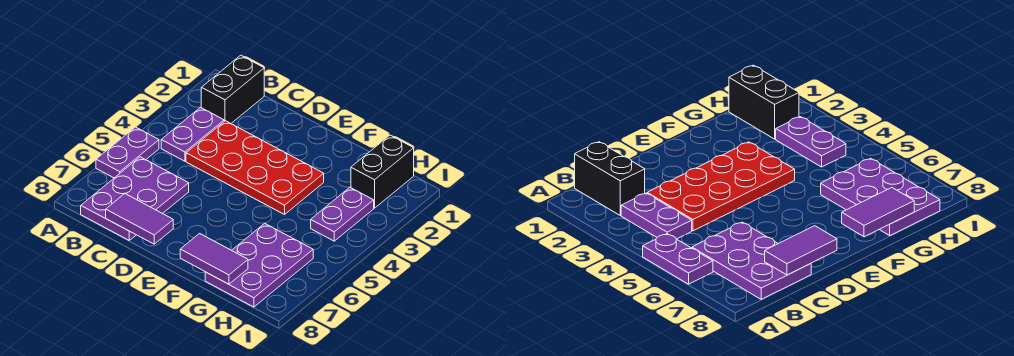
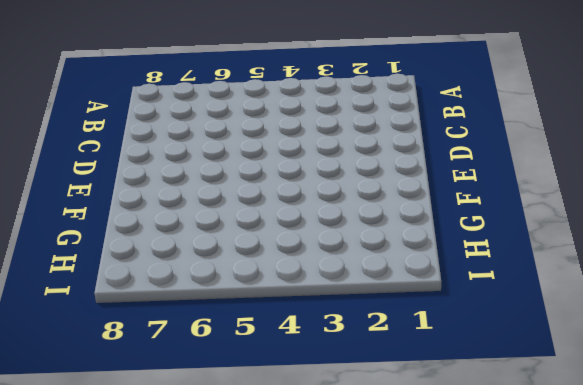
none -> purple plate A5:A6 level 1
none -> black brick B1:B2 level 1

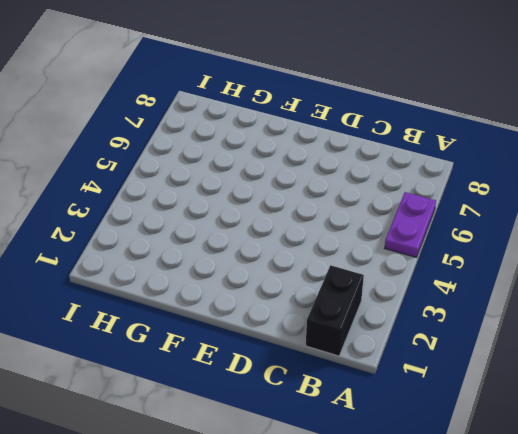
none -> purple plate B3:B4 level 1
none -> purple plate B6:C8 level 1

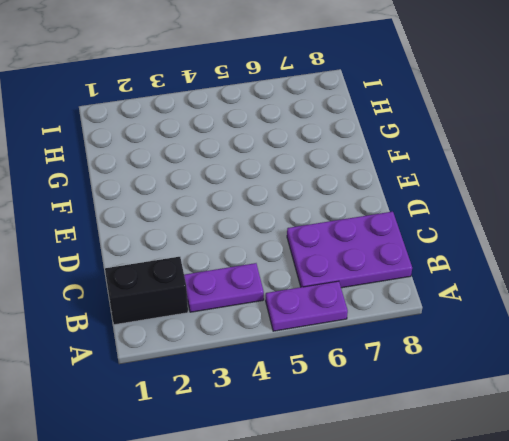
none -> red plate C3:F4 level 1
none -> purple plate G6:H8 level 1

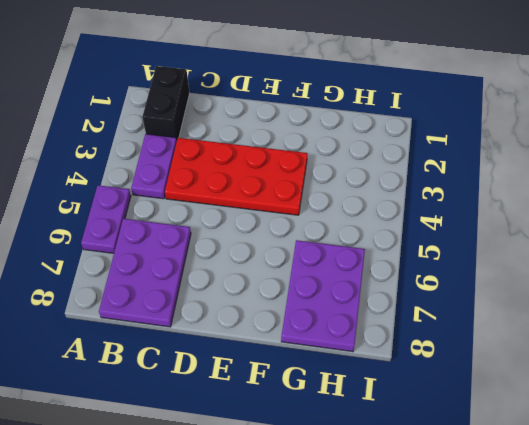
none -> black brick H1:H2 level 1
none -> purple plate H3:H4 level 1

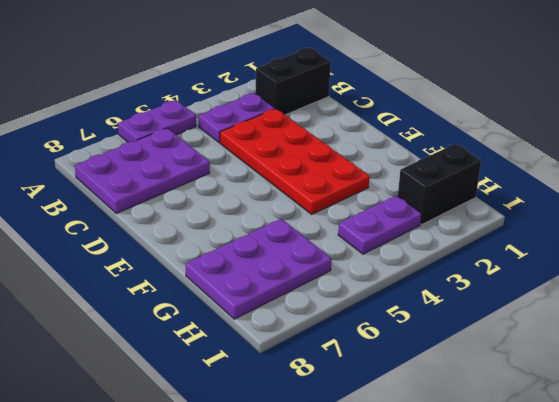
none -> purple tile C8:D8 level 2
none -> purple tile F8:G8 level 2

